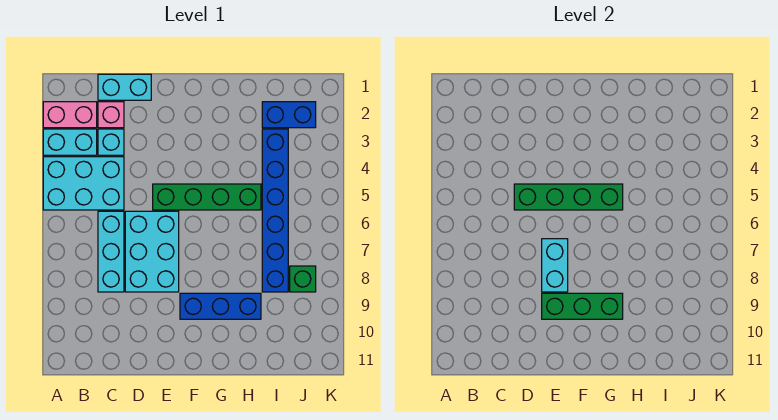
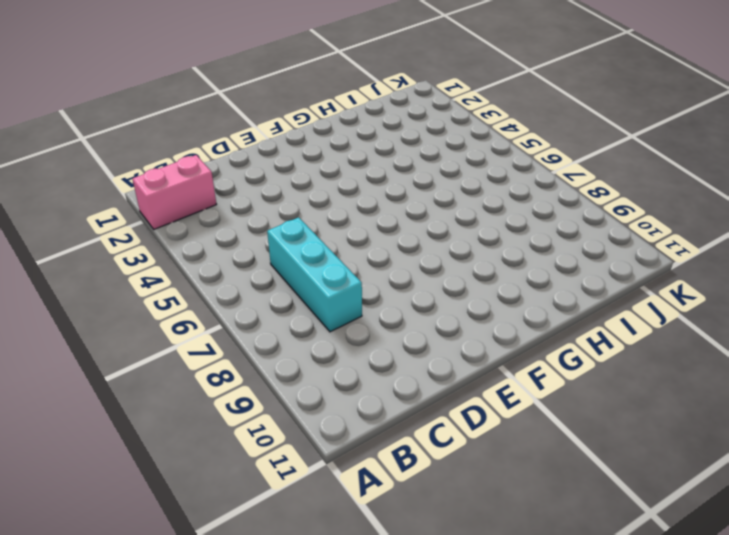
none -> cyan brick A3:B3 level 1
none -> cyan brick A4:C5 level 1
none -> cyan brick C1:D1 level 1

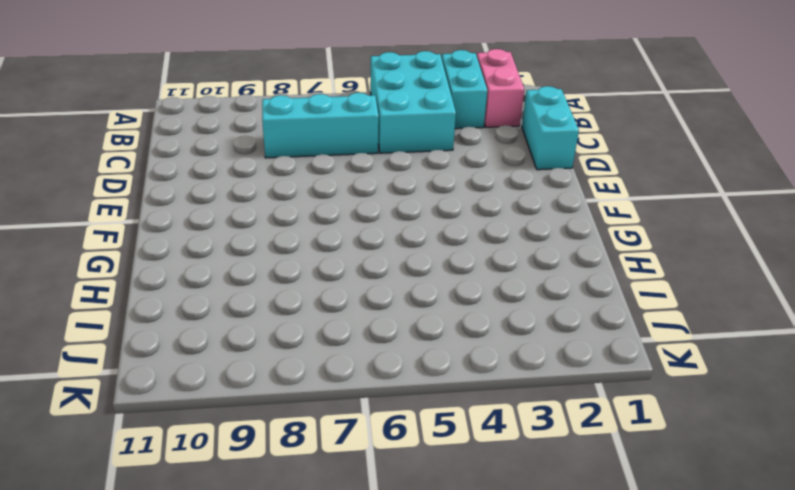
none -> pink brick C2 level 1
none -> cyan brick C3 level 1
none -> cyan brick D6:E8 level 1

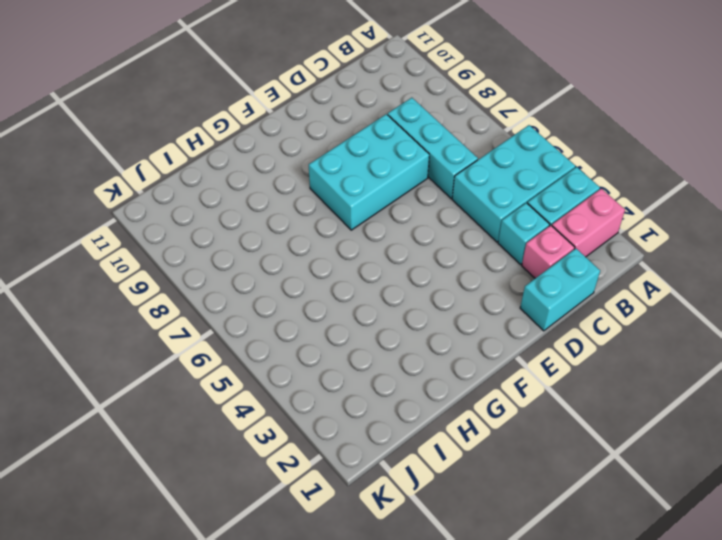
cyan brick D7:F8 level 1 -> cyan brick D6:E8 level 1
none -> green brick E5:H5 level 1
none -> blue brick F9:H9 level 1
none -> blue brick I2:J2 level 1

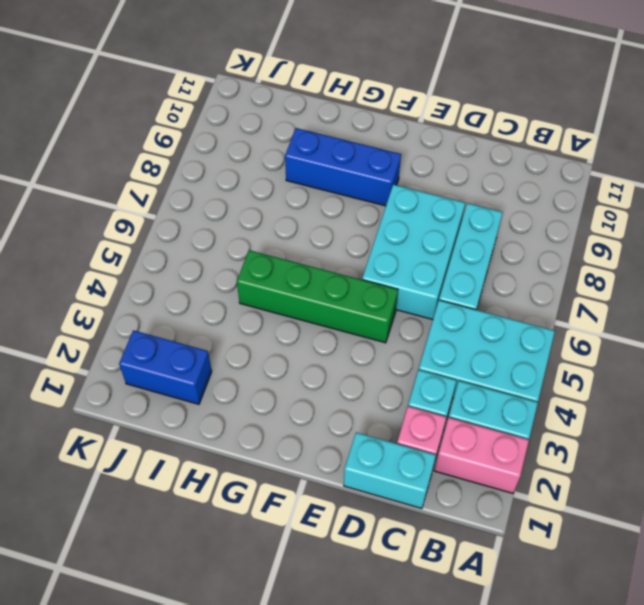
none -> blue brick I3:I8 level 1
none -> green brick J8 level 1
none -> green brick D5:G5 level 2

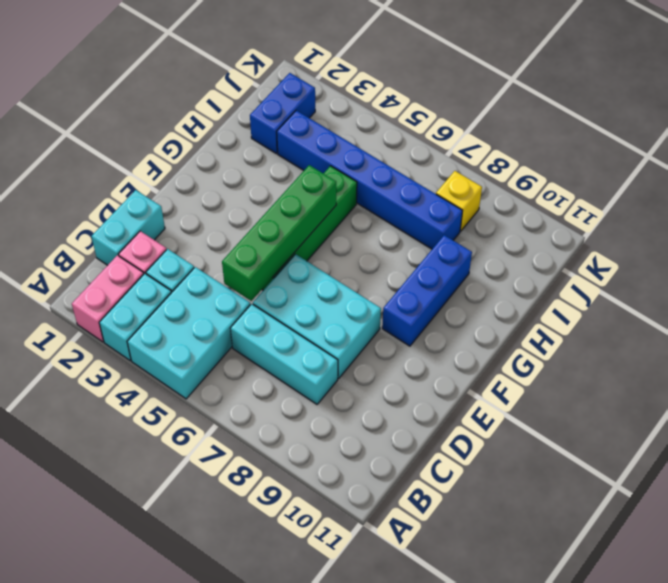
yellow brick J8 level 1 -> green brick J8 level 1
none -> cyan brick E7:E8 level 2
none -> green brick E9:G9 level 2

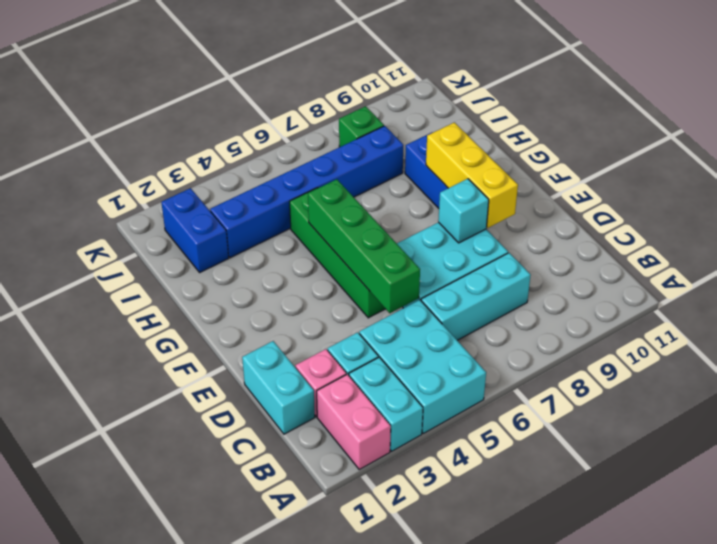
cyan brick E8 level 2 -> cyan brick E7:E8 level 2
yellow brick E9:G9 level 2 -> green brick E9:G9 level 2

